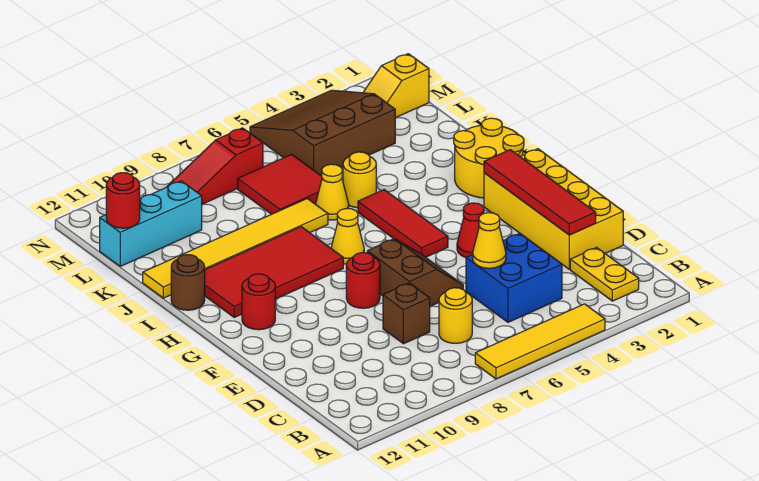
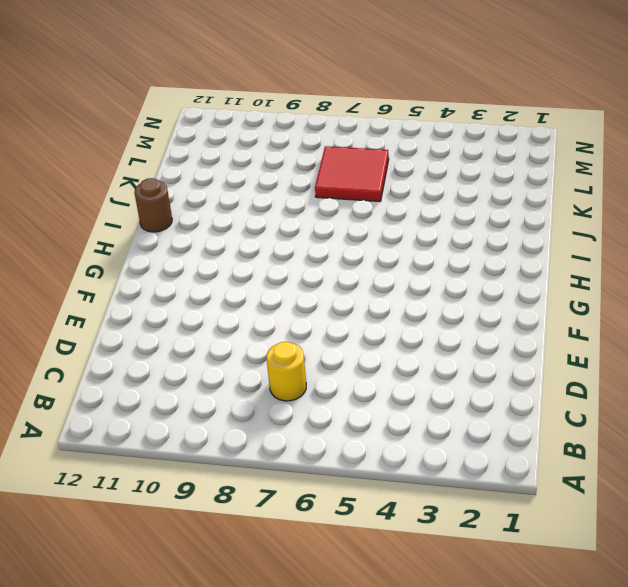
none -> yellow tile A4:A7 level 1
none -> yellow plate B2:C2 level 1
none -> blue brick C4:D5 level 1

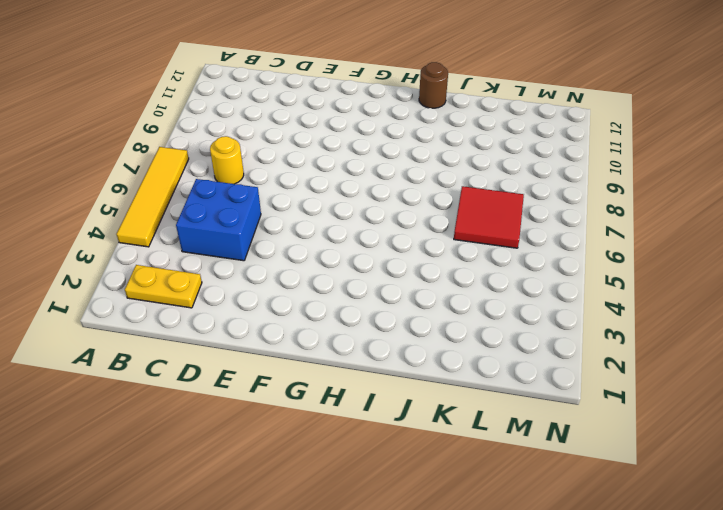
none -> yellow brick D1:G2 level 1
none -> brown brick D8 level 1
none -> brown slope E6:F7 level 1 top 7

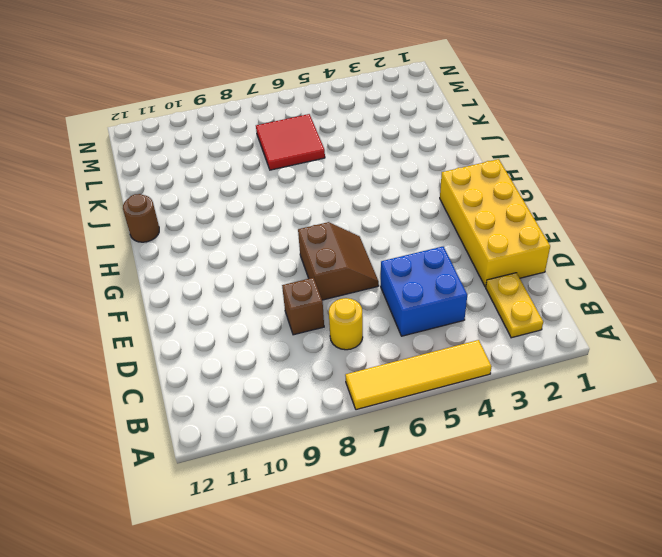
none -> red cone F4 level 1
none -> red round brick F8 level 1
none -> red tile G5:I5 level 1

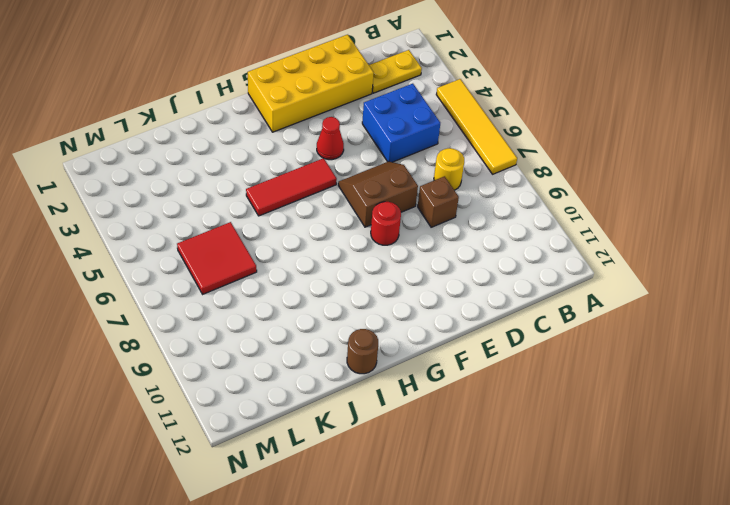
none -> red round brick G11 level 1
none -> yellow round brick H1:I2 level 1
none -> yellow cone H7 level 1

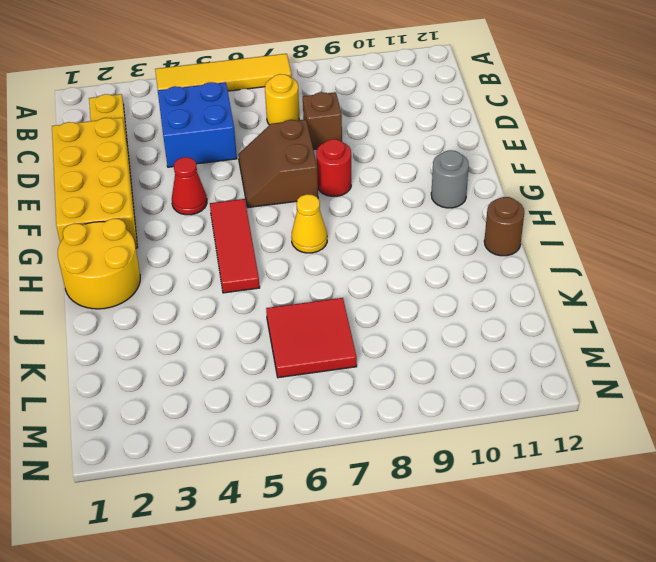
grey round brick G11 level 1 -> red round brick G11 level 1
none -> red tile H8:I11 level 1
none -> yellow round brick J5 level 1
none -> yellow cone J6 level 1

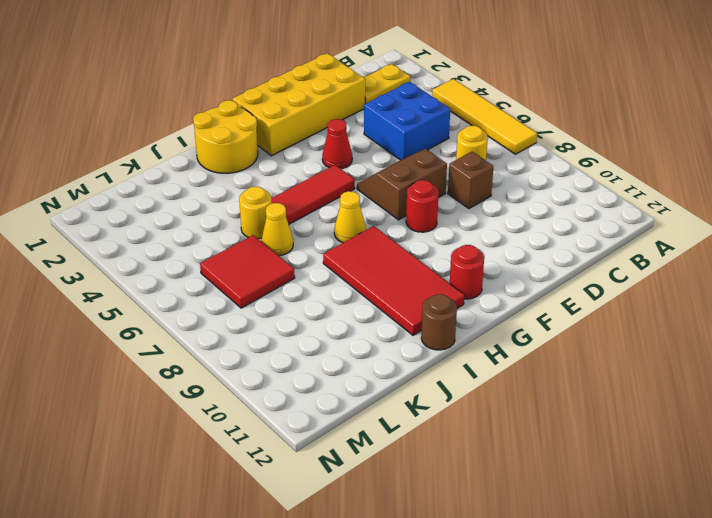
none -> yellow tile J7:J12 level 1
none -> brown slope L3:N5 level 1 top L
none -> cyan brick L10:L12 level 1

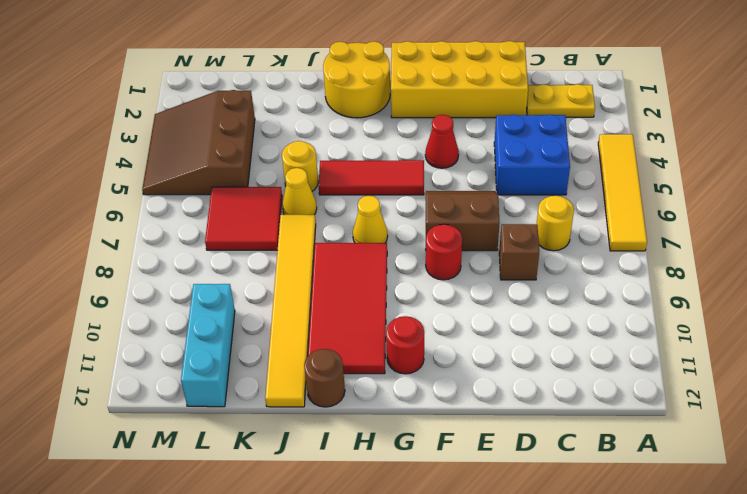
none -> yellow slope M1:M2 level 1 top 1
none -> red slope M7:M9 level 1 top 7
none -> red tile D2:G2 level 2

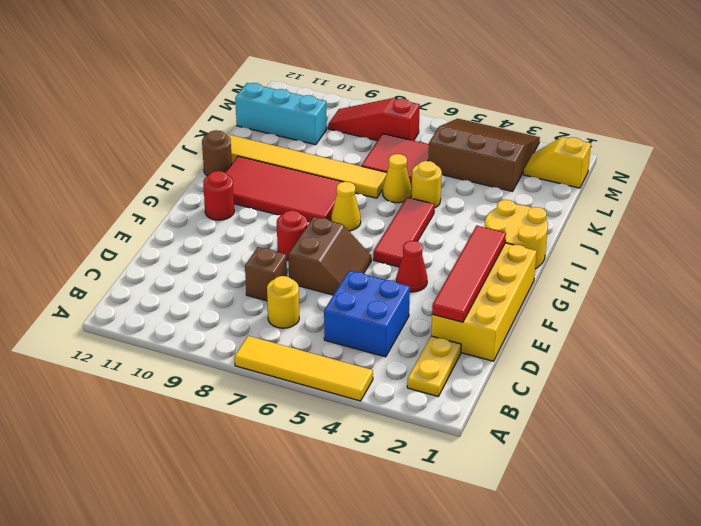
none -> yellow cone D5 level 2
none -> red round brick L12 level 2

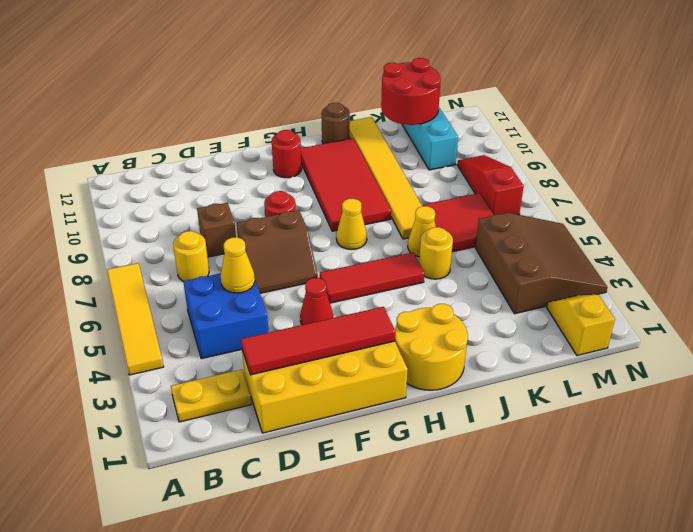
red round brick K11:L12 level 2 -> red round brick L12 level 2

